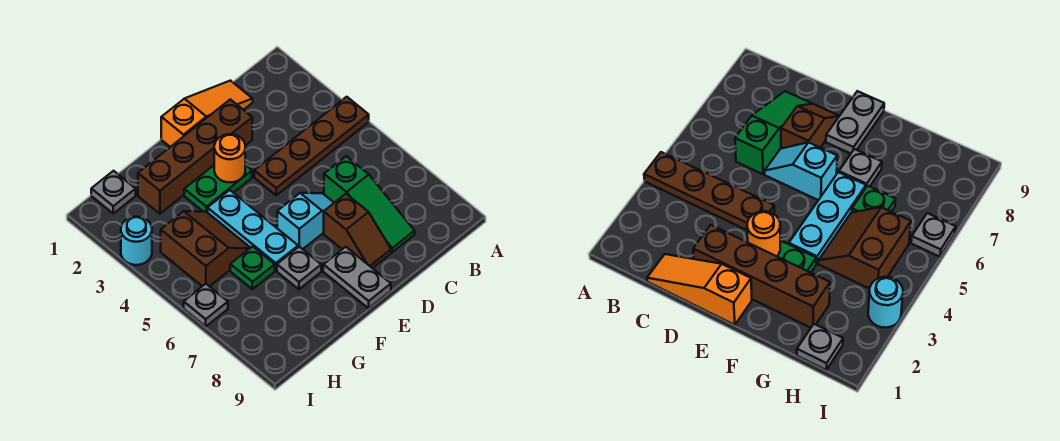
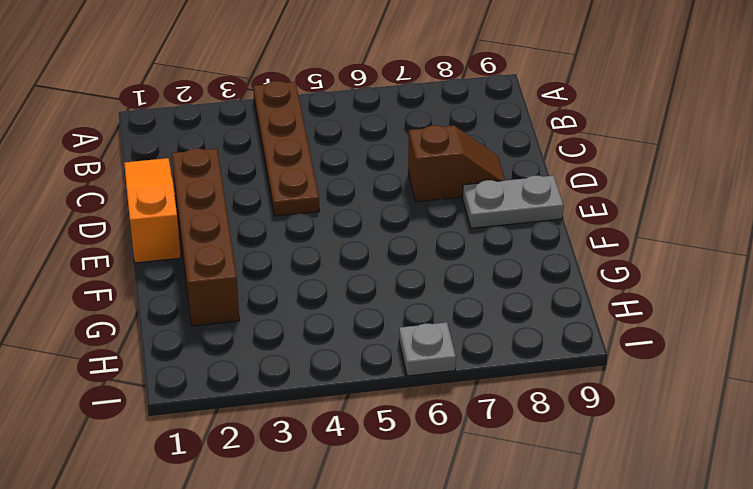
none -> green slope C6:C8 level 1 top 6
none -> cyan slope D6:E6 level 1 top E
none -> green plate E3:F3 level 1

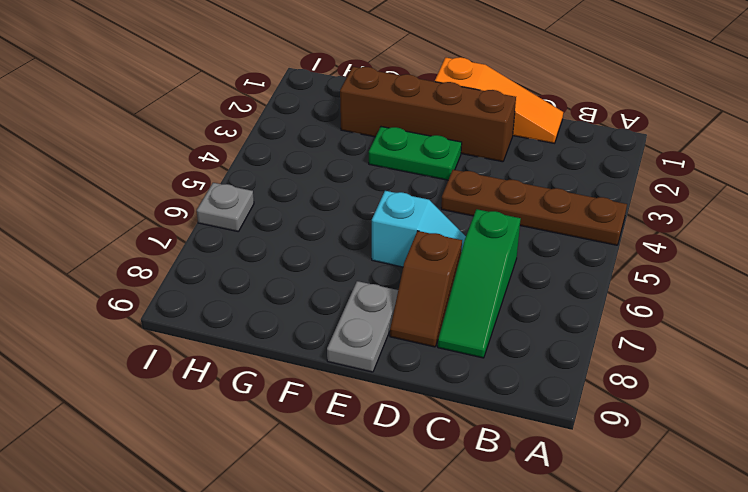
none -> cyan plate F4:F6 level 1
none -> grey plate F7 level 1
none -> brown slope G4:H5 level 1 top H

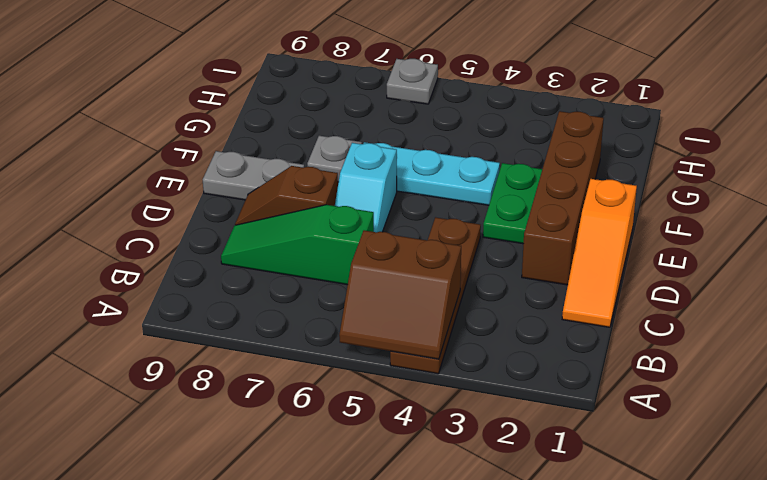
brown slope A4:B5 level 2 top B -> brown slope G4:H5 level 1 top H
none -> green plate G6 level 1
none -> grey plate H1 level 1
none -> cyan round brick I3 level 1

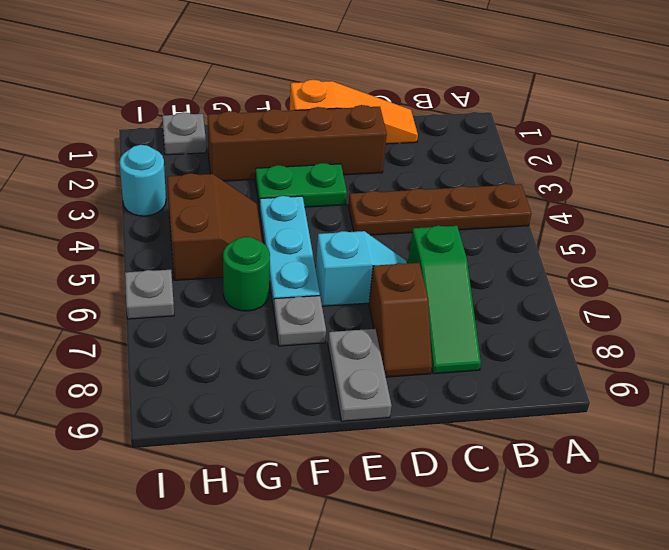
green round brick G6 level 1 -> green plate G6 level 1
none -> orange round brick E3 level 2

